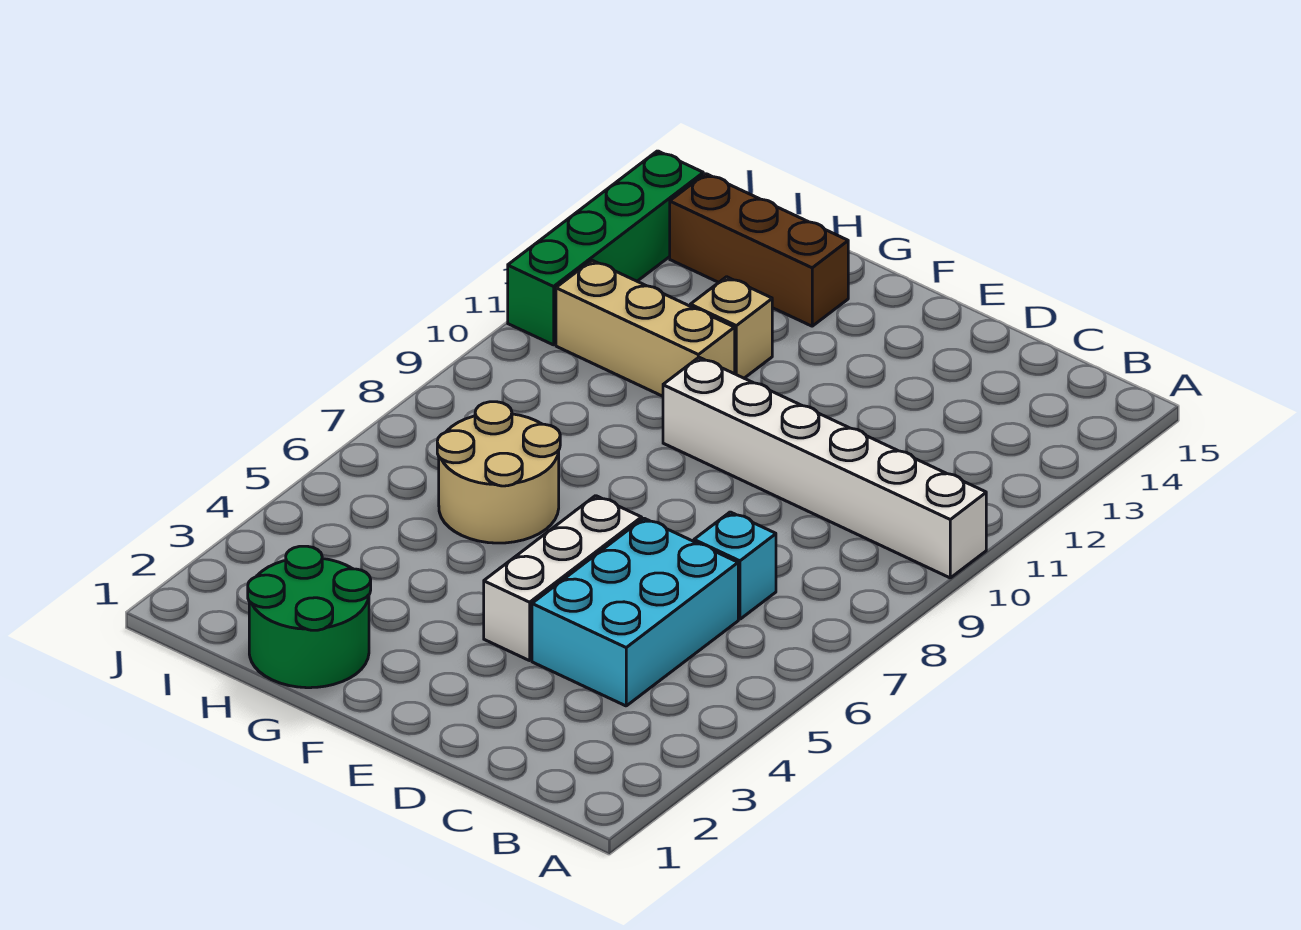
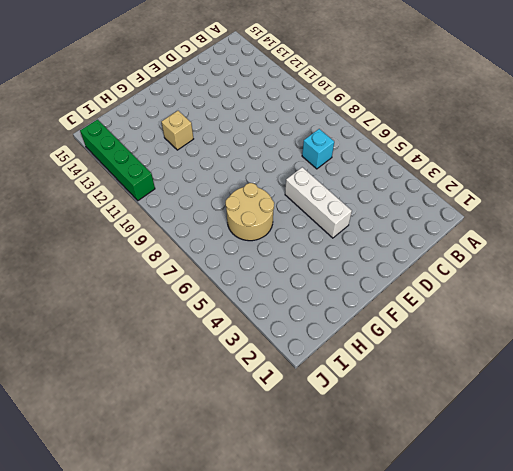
none -> white brick A10:F10 level 1
none -> cyan brick C4:D6 level 1

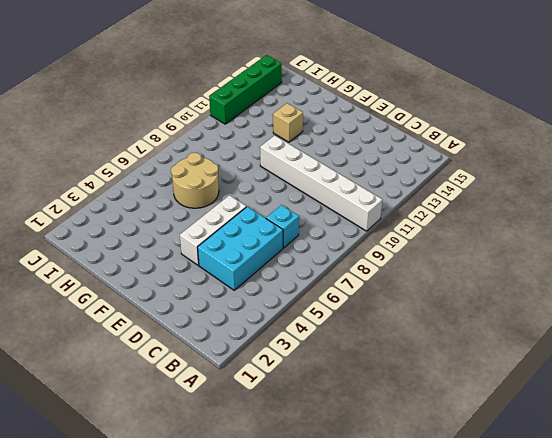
none -> green round brick G1:H2 level 1
none -> tan brick G11:I11 level 1

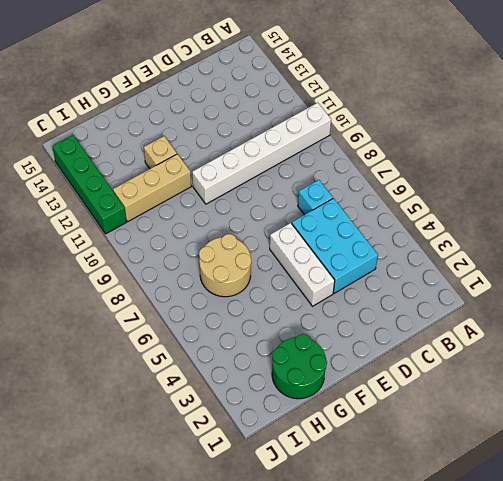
none -> brown brick G14:I14 level 1

